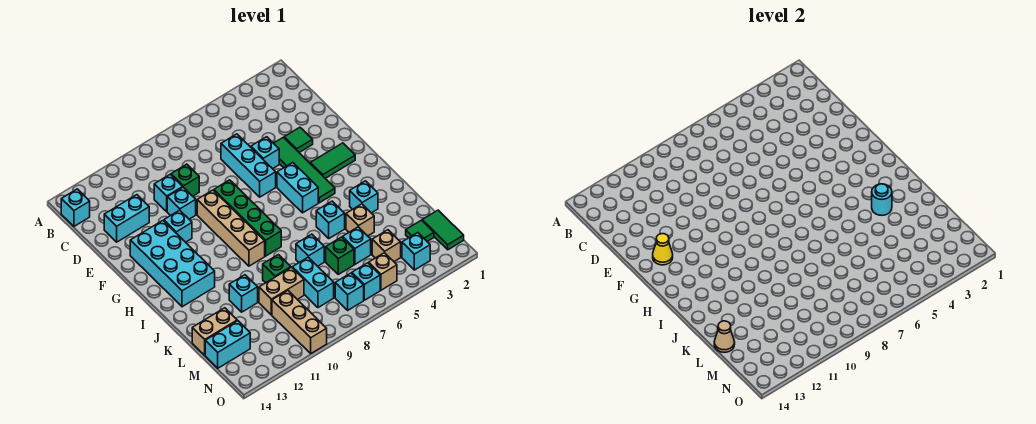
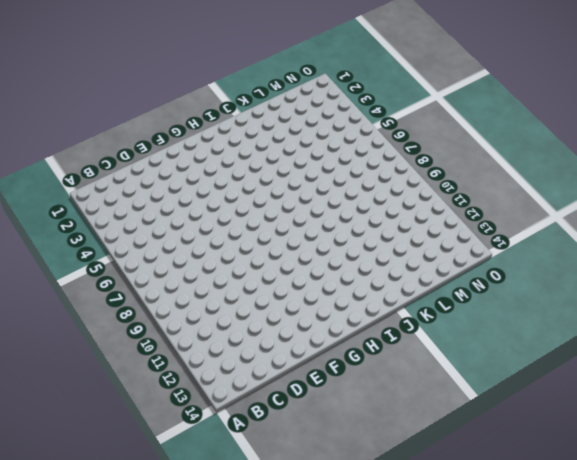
none -> cyan brick B14 level 1
none -> cyan brick D6:F6 level 1
none -> green brick D9 level 1
none -> cyan brick D10 level 1

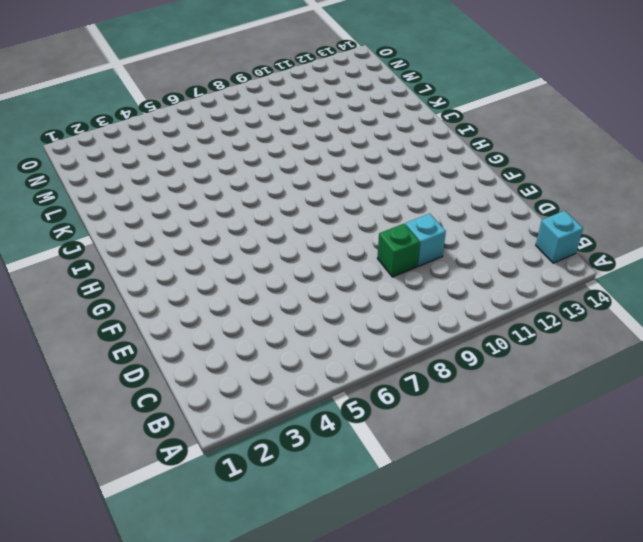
none -> cyan brick D6:F6 level 1
none -> cyan brick D12:D13 level 1
none -> green tile E3 level 1
none -> green tile E4:H4 level 1

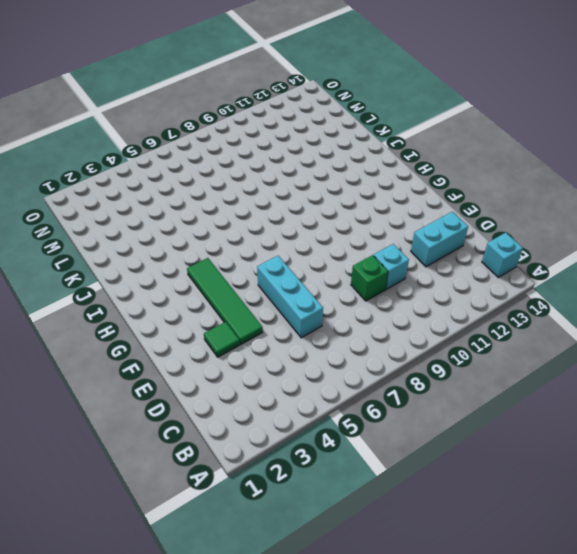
none -> cyan brick E5 level 1
none -> cyan brick E10 level 1
none -> green brick F8:I8 level 1
none -> tan brick F9:I9 level 1

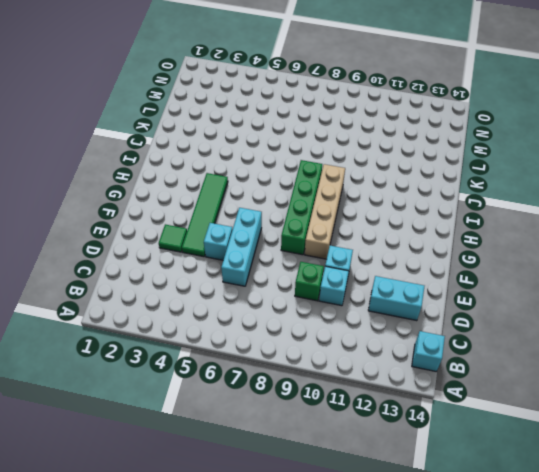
none -> cyan brick F11 level 1
none -> cyan brick F12:I13 level 1
none -> green tile G2:G3 level 1
none -> cyan brick G5:H5 level 1

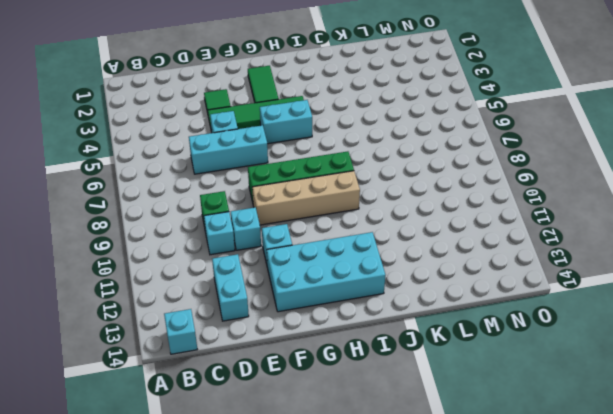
none -> cyan brick J3 level 1
none -> cyan brick J5 level 1
none -> tan brick K4 level 1
none -> cyan brick K7 level 1

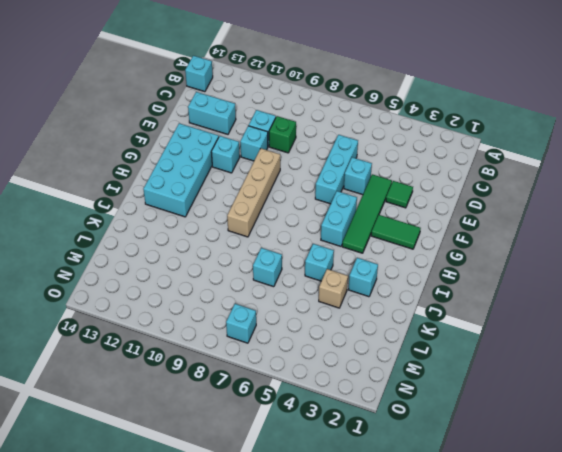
none -> green brick F8:I8 level 1
none -> green brick K9 level 1
none -> cyan brick K11 level 1
none -> cyan brick L5 level 1

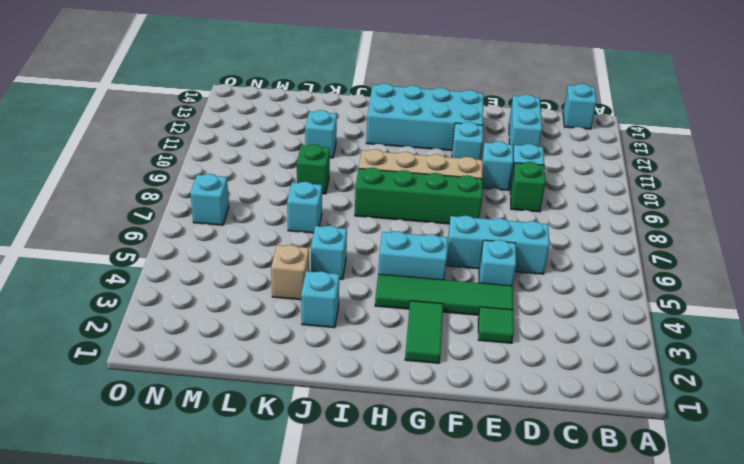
none -> cyan brick L5 level 1
none -> green brick L6 level 1
none -> cyan brick L8:M8 level 1
none -> tan brick L9:L10 level 1

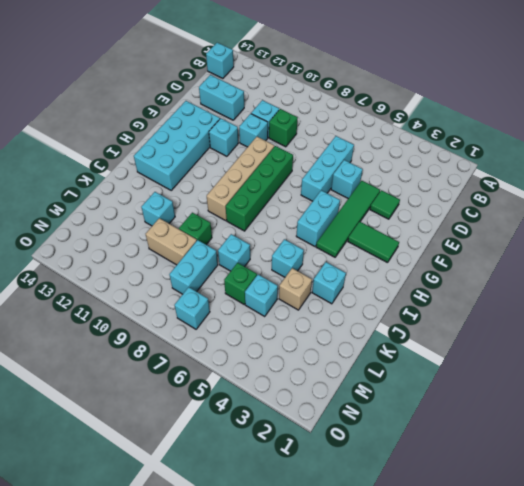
none -> tan brick L13:L14 level 1
none -> green tile M1:N1 level 1
none -> green tile M2 level 1
none -> tan brick M4 level 1

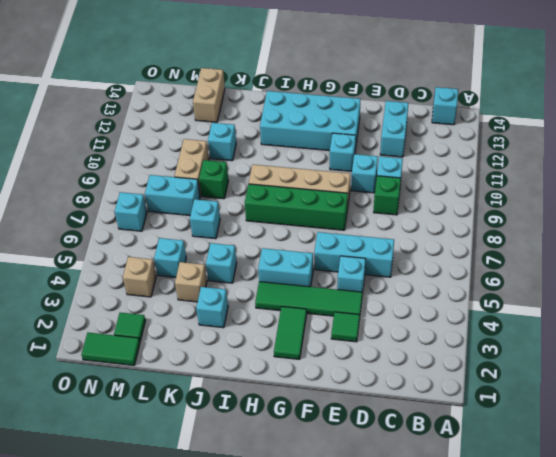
none -> green brick L6 level 1
none -> tan brick M10:O10 level 1
none -> cyan brick M13:M14 level 1
none -> cyan brick N3 level 1

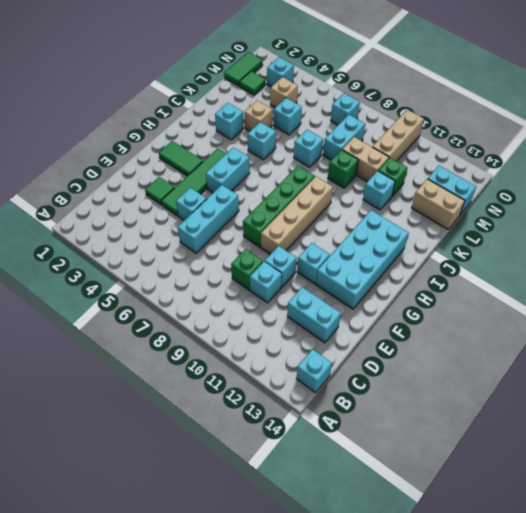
green brick L11 level 1 -> green brick L6 level 1
none -> tan brick N5 level 1
none -> cyan brick N6 level 1
none -> yellow cone F13 level 2
none -> cyan round brick J3 level 2

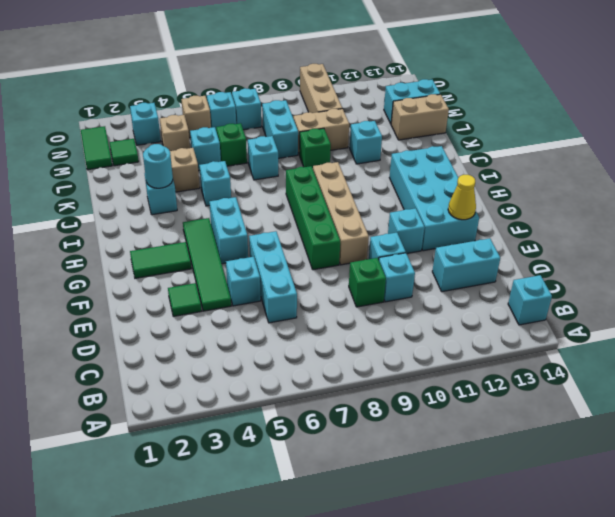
none -> tan cone L14 level 2

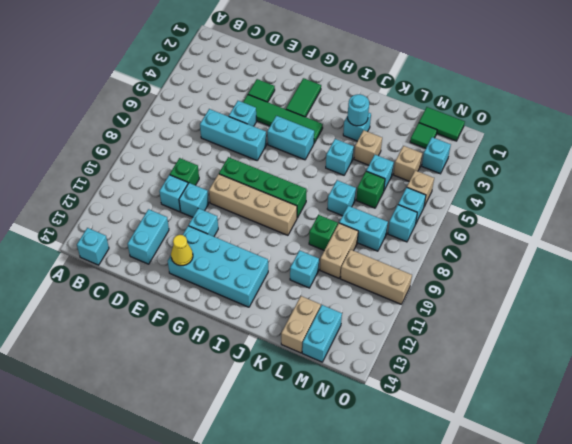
none -> tan cone L14 level 2

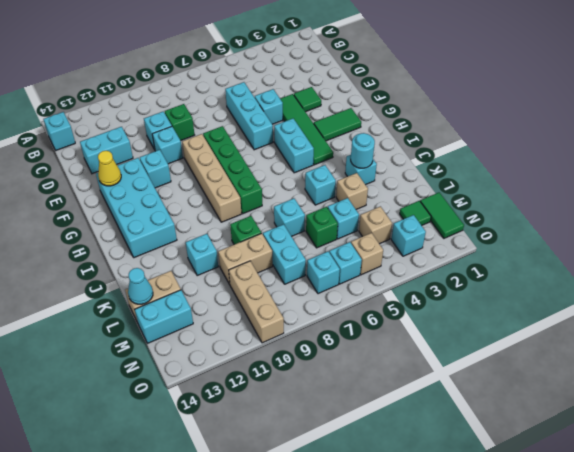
cyan cone L14 level 2 -> tan cone L14 level 2

